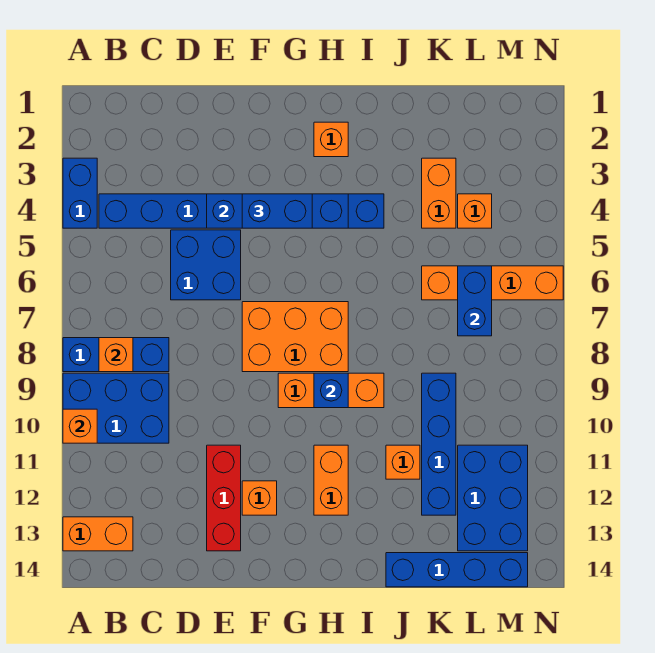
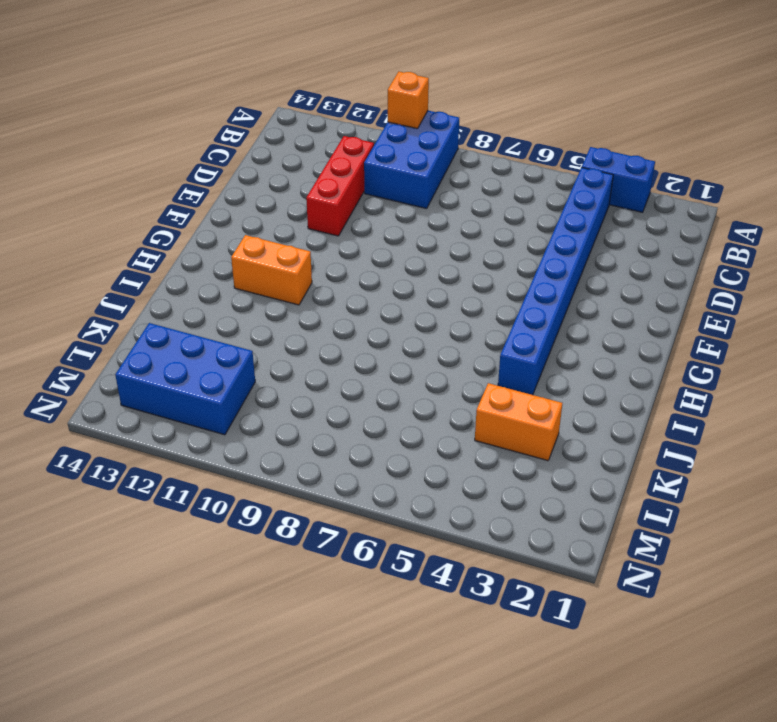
red brick C11:E11 level 1 -> red brick E11:E13 level 1
none -> blue brick A8:C8 level 1
none -> orange brick A13:B13 level 1
none -> blue brick D5:E6 level 1

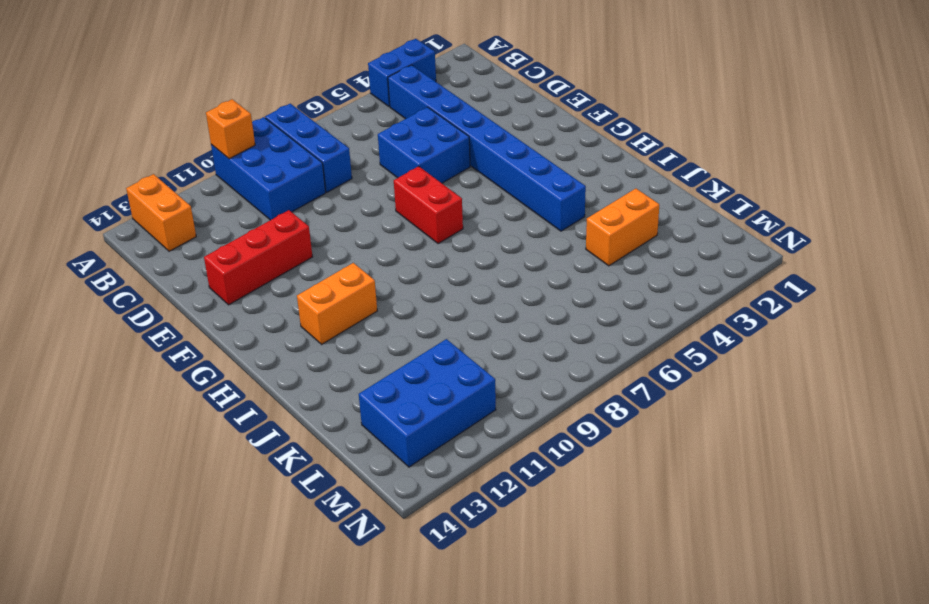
red brick F7:G7 level 1 -> orange brick F7:H8 level 1
none -> orange brick F12 level 1
none -> orange brick G9:I9 level 1
none -> orange brick H2 level 1

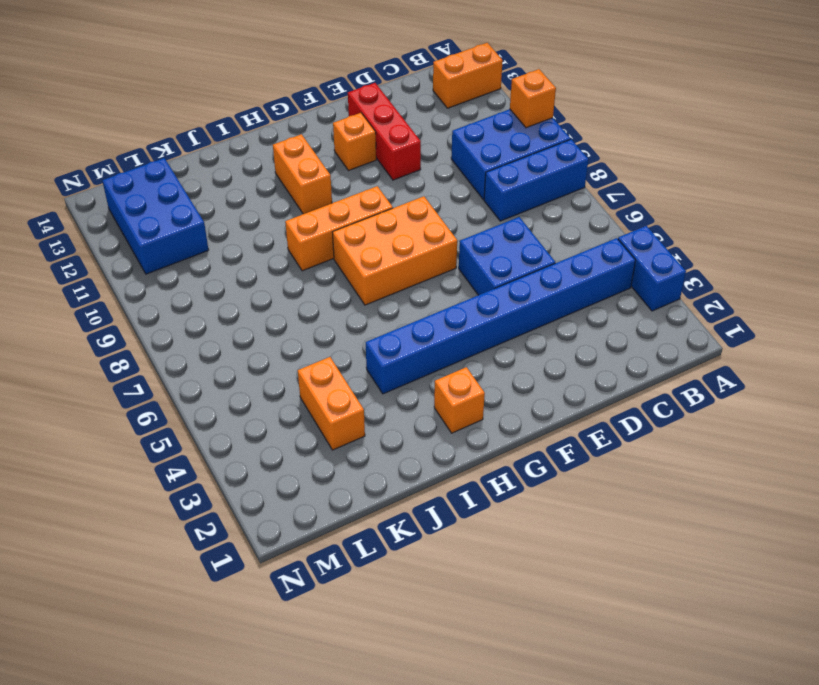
none -> orange brick J11 level 1
none -> blue brick J14:M14 level 1
none -> orange brick K6:N6 level 1

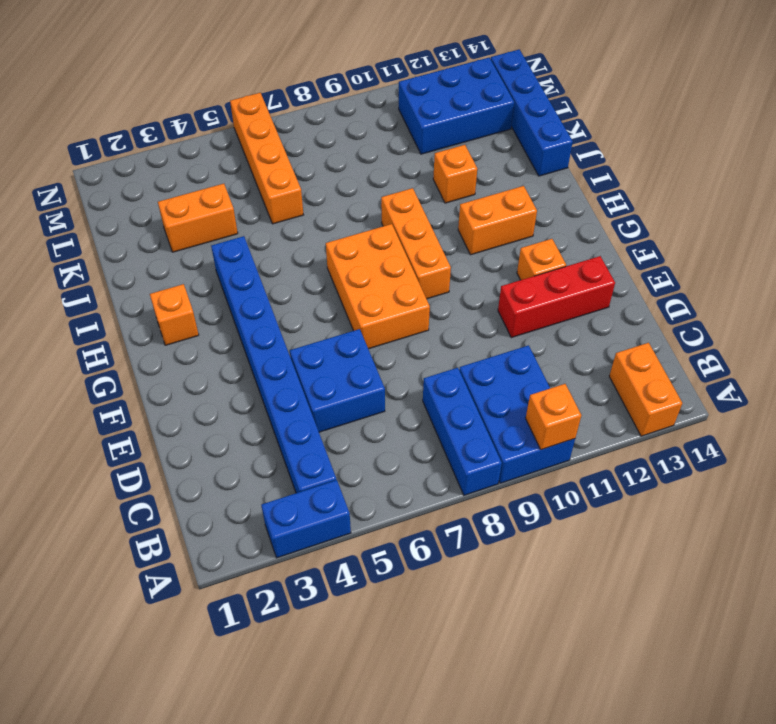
none -> blue brick K9:K12 level 1
none -> orange brick L4 level 1
none -> orange brick B8 level 2

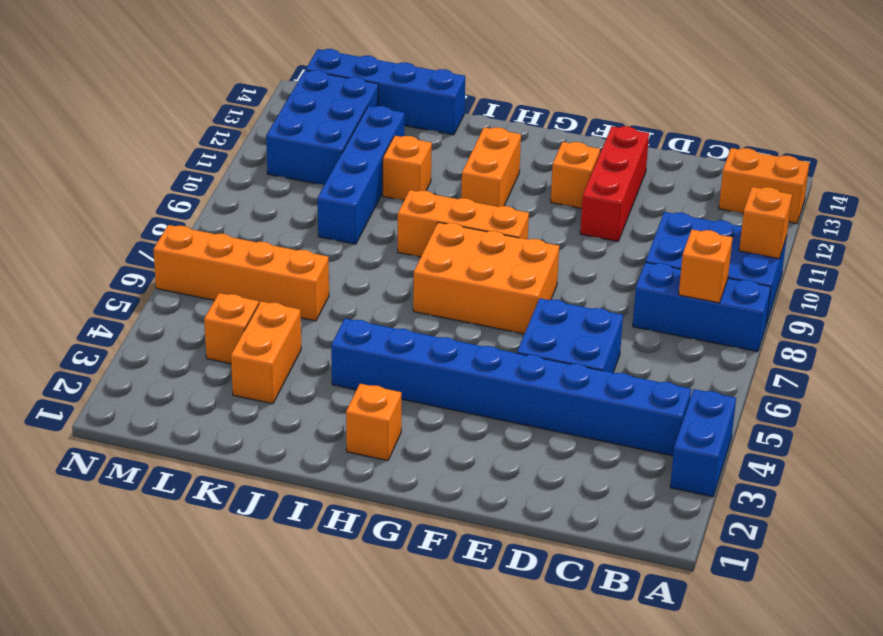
none -> blue brick E4:H4 level 2
none -> blue brick H9 level 2
none -> blue brick L6:L7 level 2

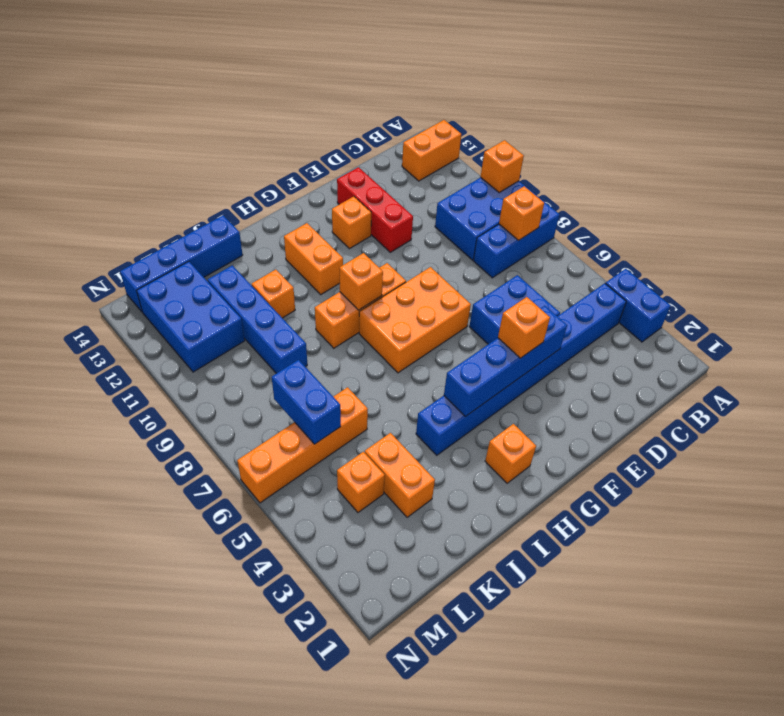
orange brick F4 level 3 -> blue brick F4:G4 level 3
orange brick H9 level 2 -> blue brick H9 level 2

